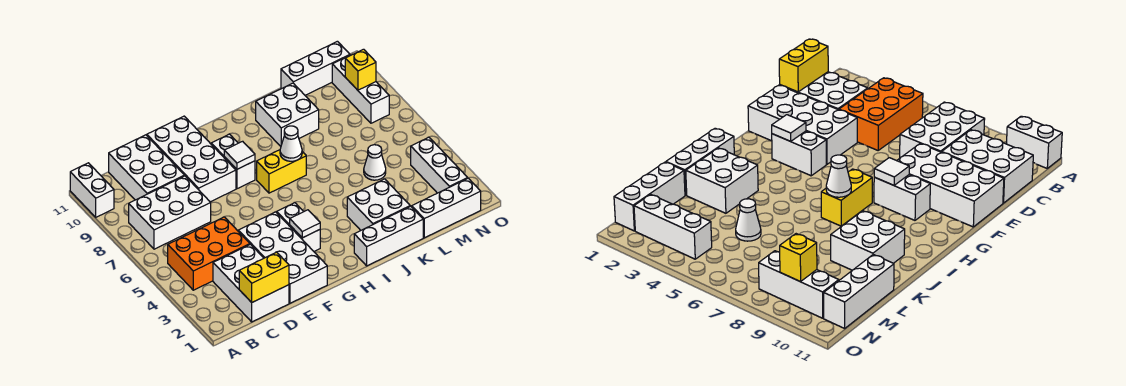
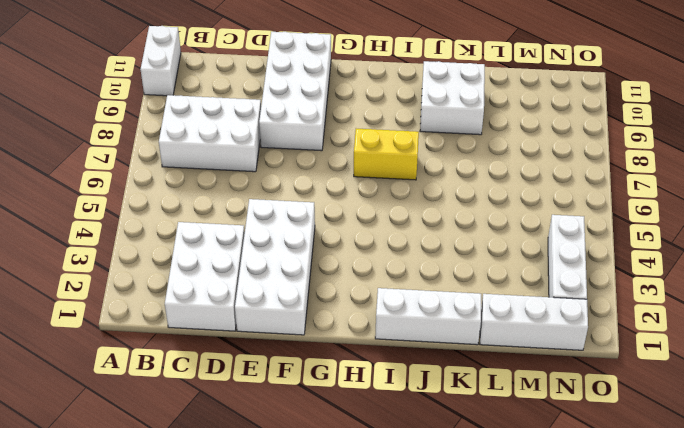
none -> orange brick B4:D5 level 1
none -> white brick C9:D11 level 1
none -> white brick G3:G4 level 1

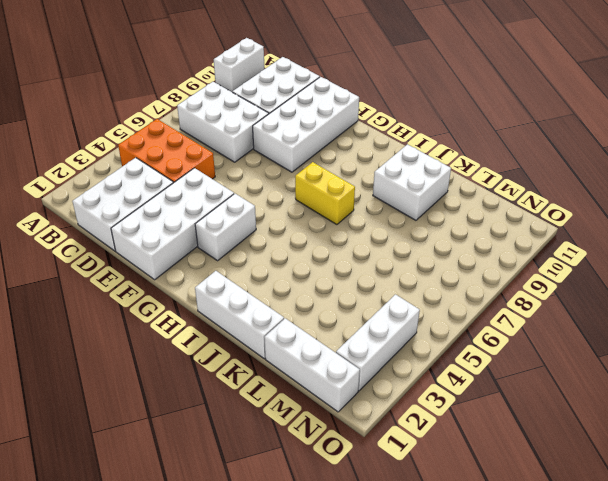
none -> white brick G8:G9 level 1
none -> white brick J2:K3 level 1
none -> white cone L5 level 1

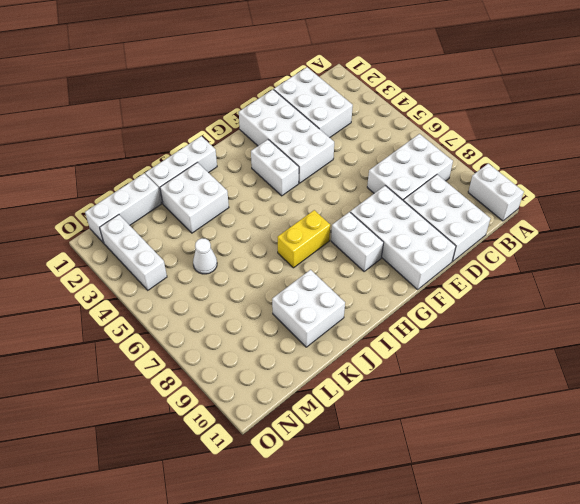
none -> orange brick B4:D5 level 1
none -> white brick L11:N11 level 1
none -> white brick N8:N10 level 1

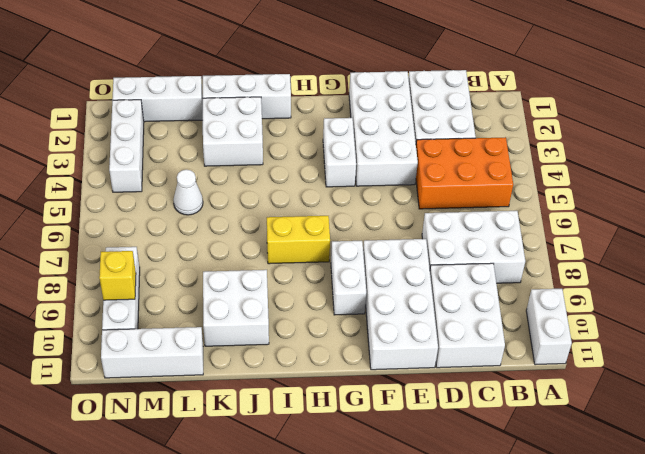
none -> yellow brick C1:D1 level 2
none -> white tile G3 level 2
none -> white tile G8 level 2

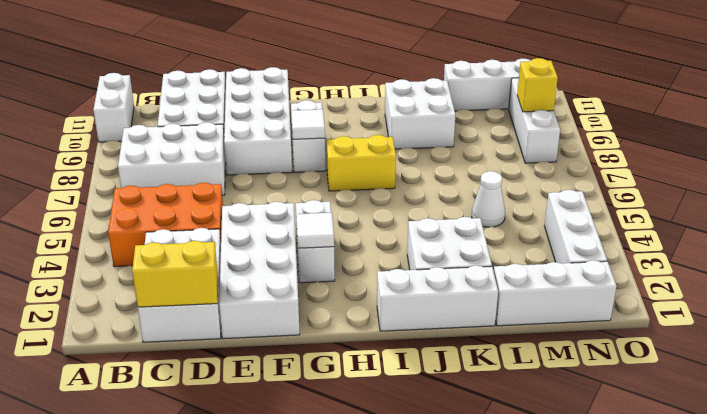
none -> white cone I7 level 2

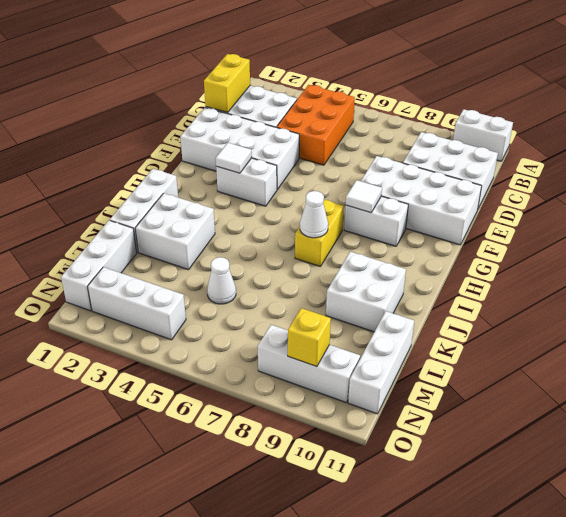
none -> white brick B7:D8 level 1

